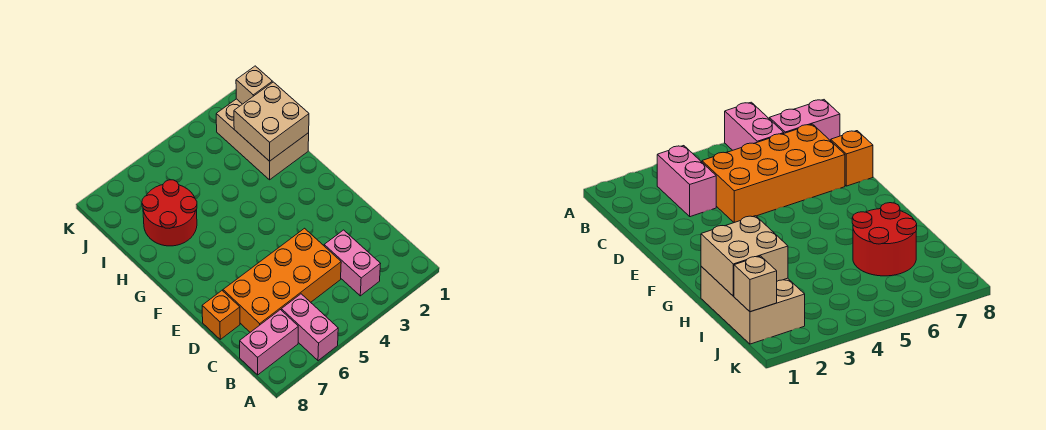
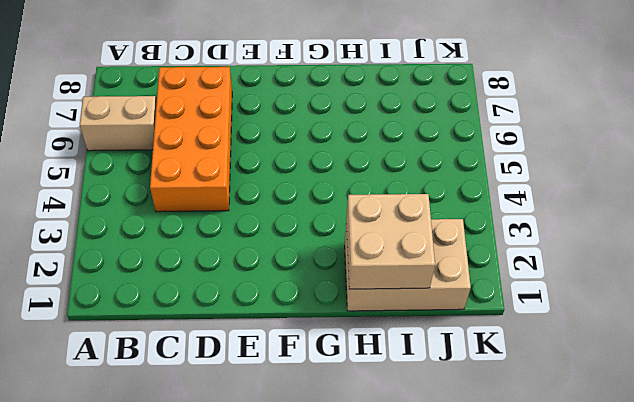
tan brick A6:B6 level 1 -> pink brick A6:B6 level 1
none -> pink brick B3:C3 level 1
none -> pink brick B7:B8 level 1

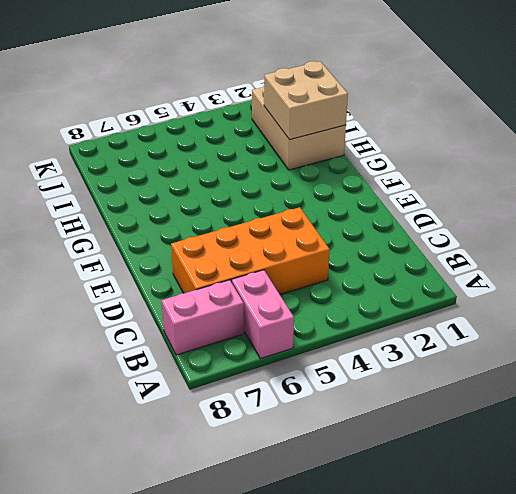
none -> pink brick B3:C3 level 1
none -> orange brick D8 level 1

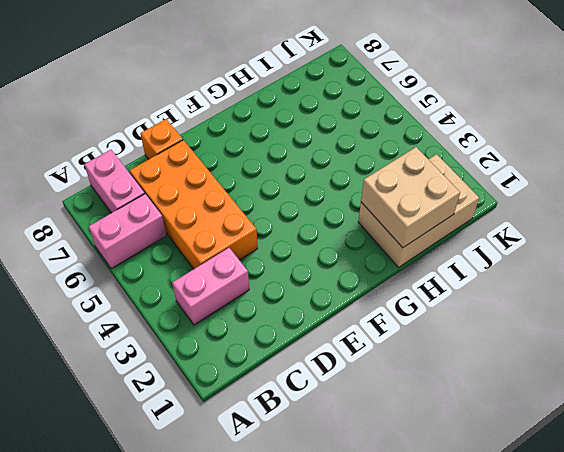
none -> red round brick H6:I7 level 1
none -> tan brick J1 level 2

